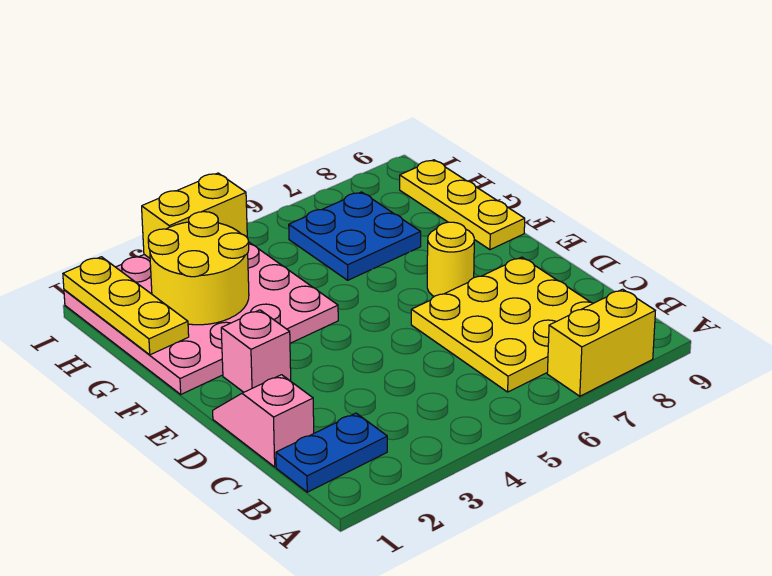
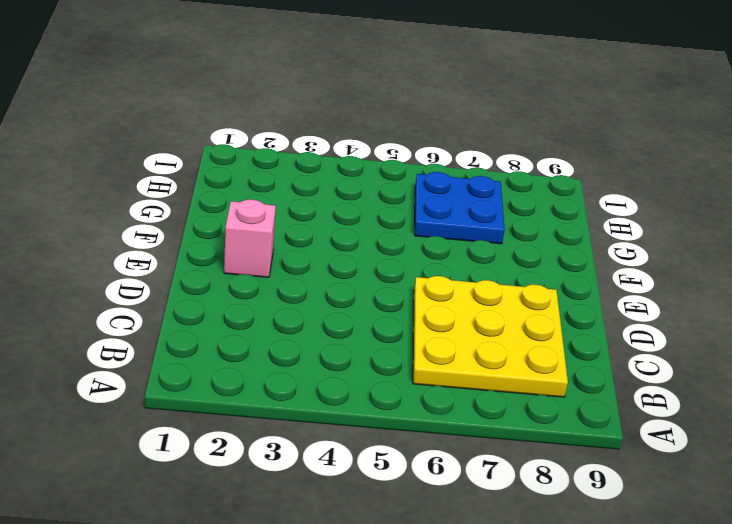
none -> yellow brick A7:A8 level 1
none -> blue plate B1:B2 level 1
none -> pink slope C1:D1 level 1 top C

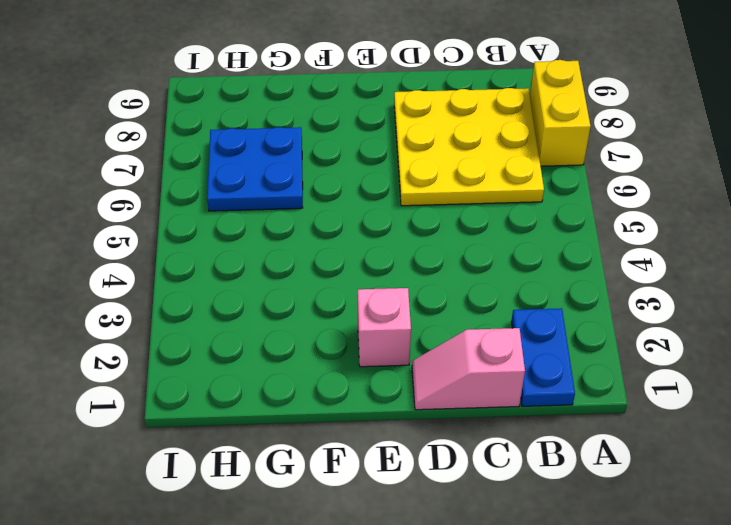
none -> yellow round brick E7 level 1
none -> pink plate F1:I4 level 1
none -> yellow plate F9:H9 level 1

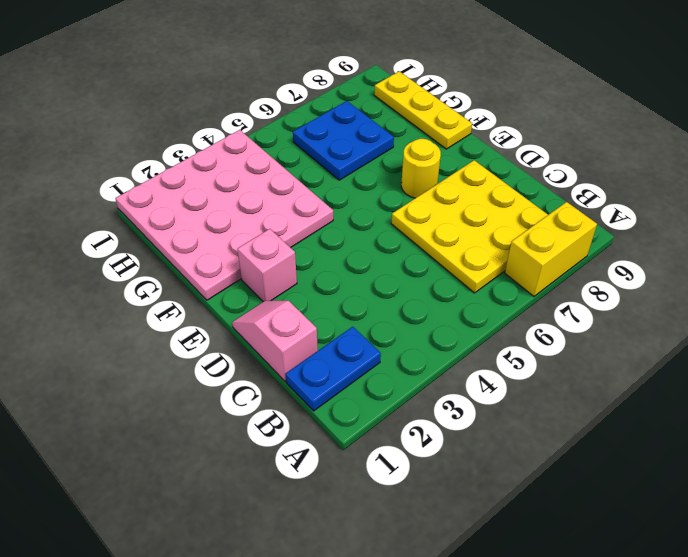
none -> yellow plate G1:I1 level 2
none -> yellow round brick G2:H3 level 2
none -> yellow brick I3:I4 level 2

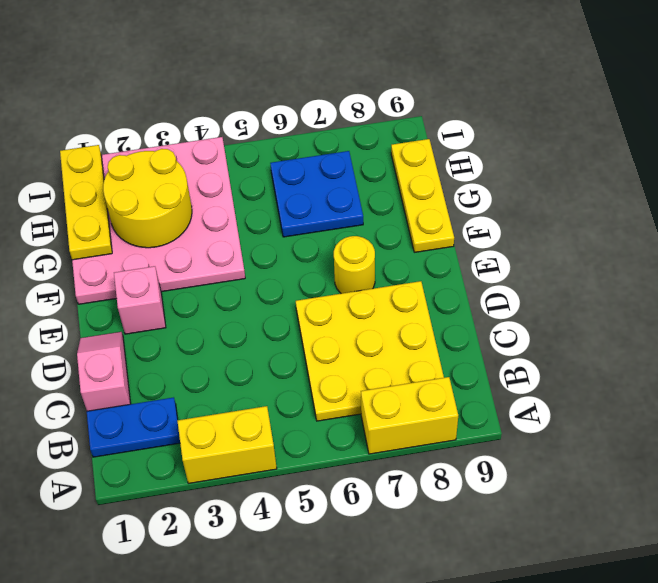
yellow brick A3:A4 level 1 -> yellow brick I3:I4 level 2

